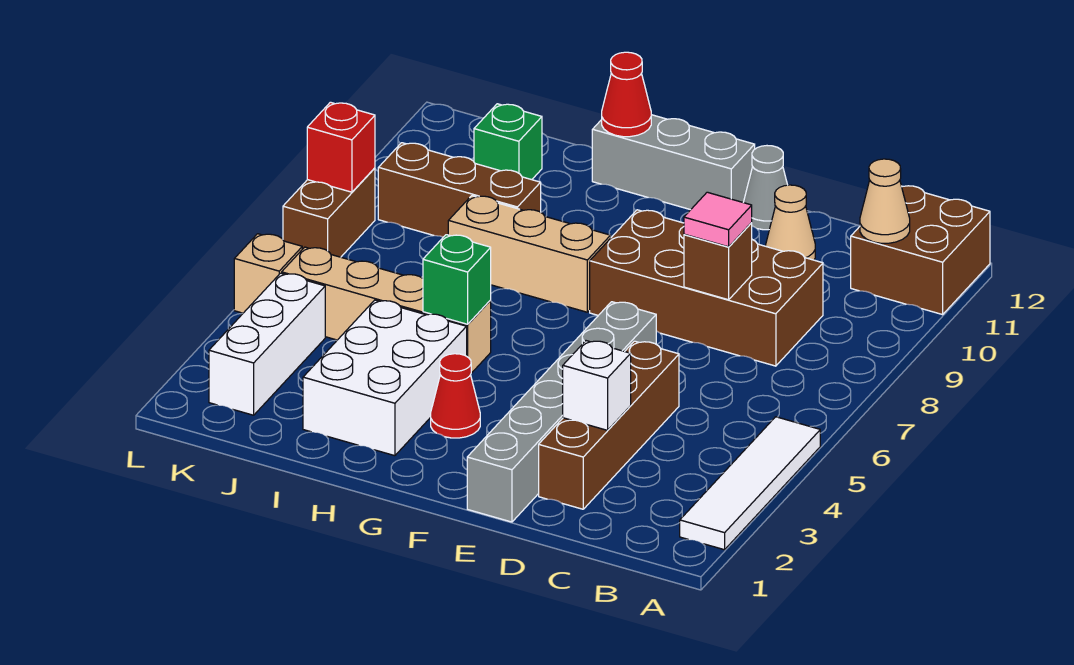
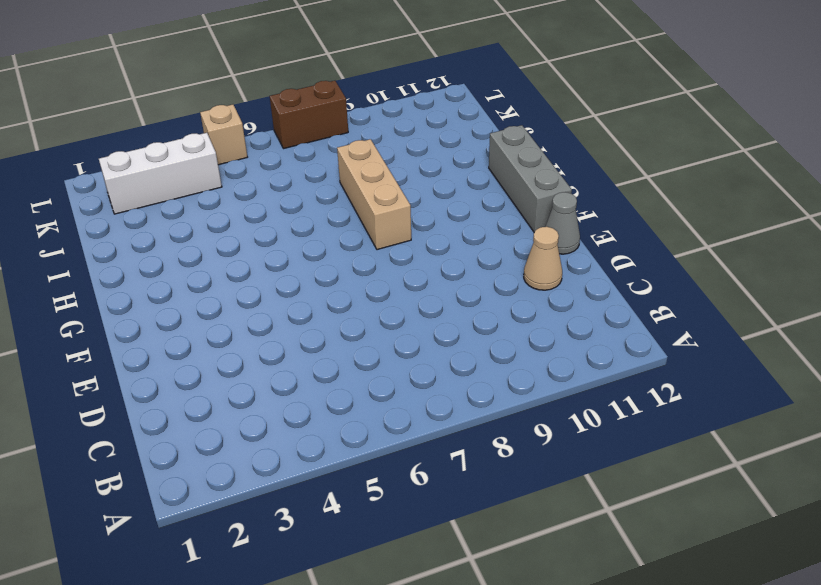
none -> white tile A2:A5 level 1
none -> brown brick A11:B12 level 1
none -> brown brick C8:F9 level 1

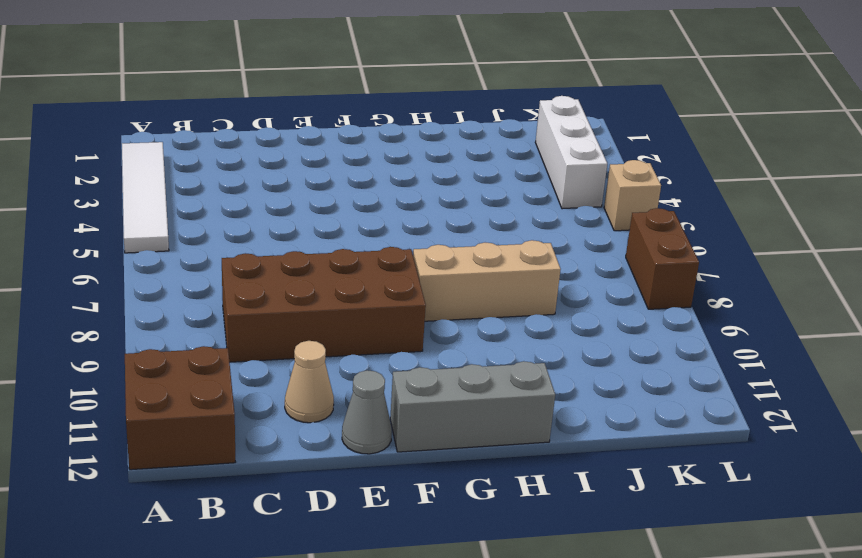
none -> brown brick D2:D5 level 1
none -> grey brick E1:E6 level 1
none -> red cone G3 level 1

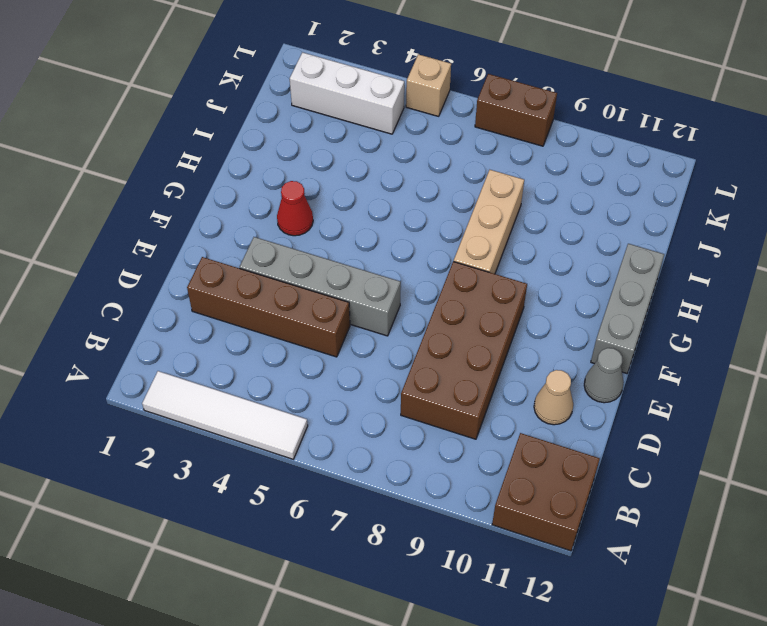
grey brick E3:E6 level 1 -> grey brick E1:E6 level 1
none -> white brick H2:I4 level 1
none -> tan brick H5:K5 level 1
none -> brown brick I9:K9 level 1

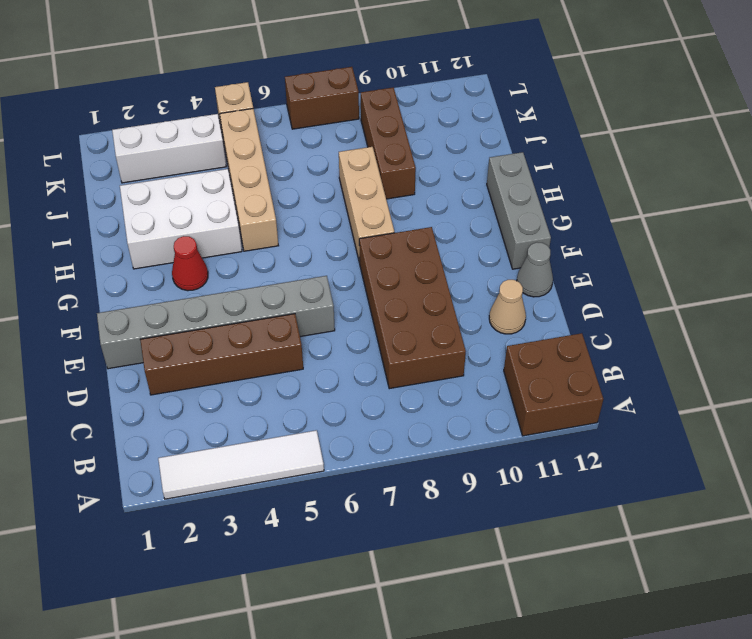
none -> green brick J11 level 1
none -> tan cone B11 level 2
none -> white brick D3 level 2

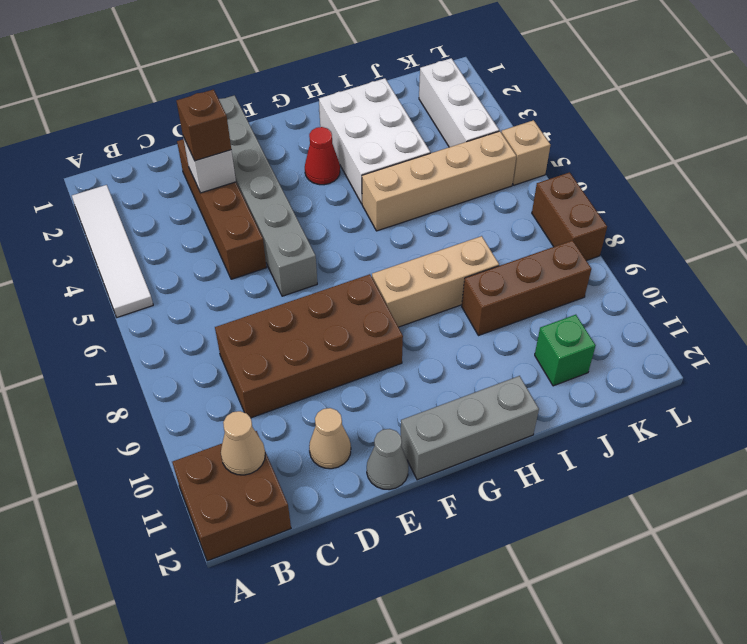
brown brick D3 level 3 -> brown brick D8 level 2
none -> green brick H5 level 2
none -> red cone H12 level 2
none -> red brick L8 level 2

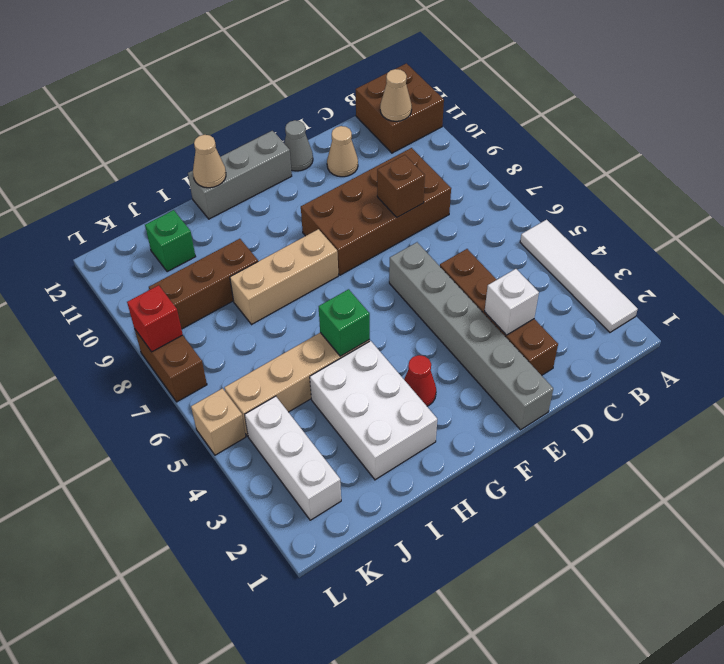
tan cone H12 level 2 -> red cone H12 level 2
none -> pink tile D8 level 3

